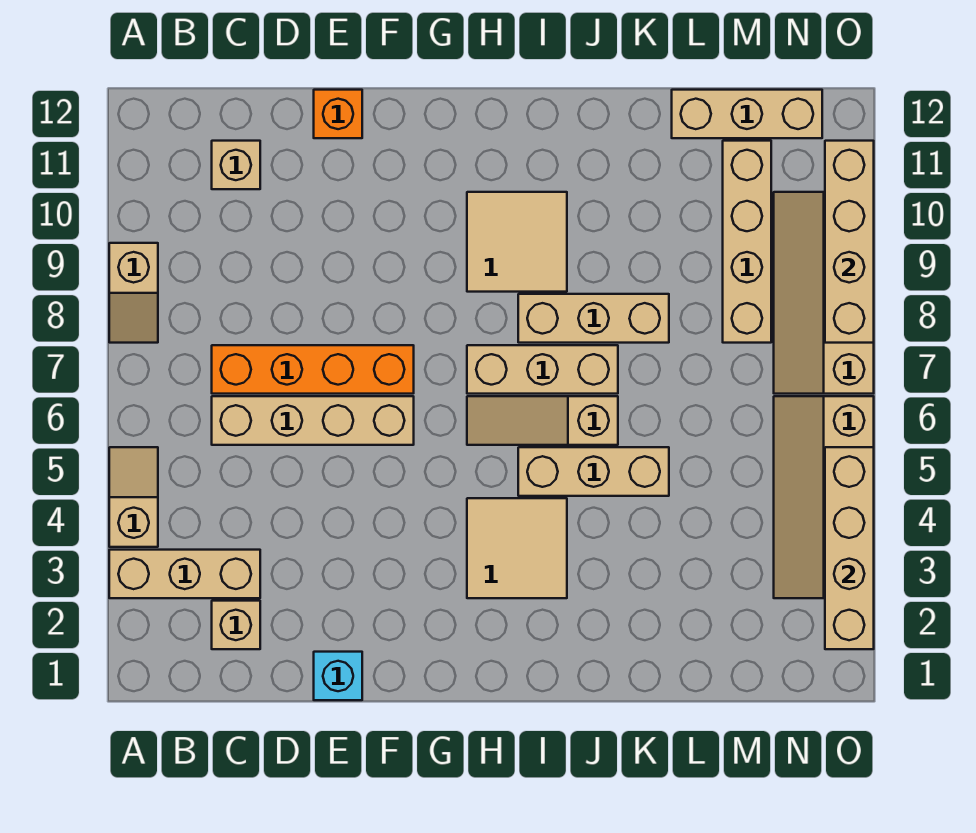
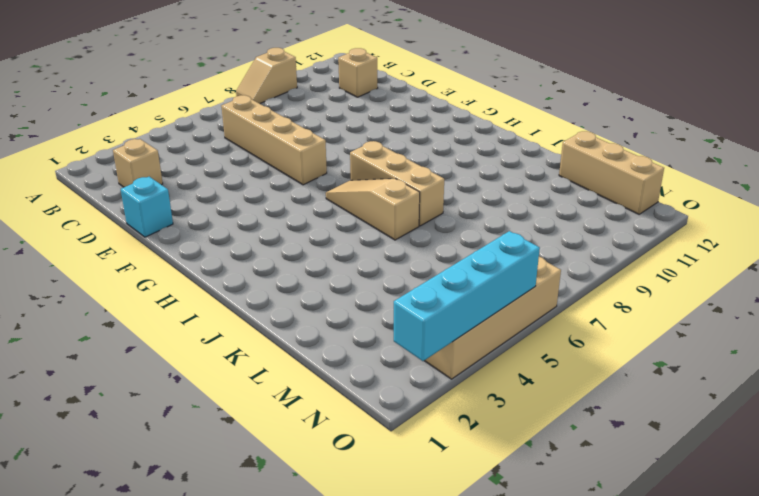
cyan brick O2:O5 level 2 -> tan brick O2:O5 level 2
none -> tan brick A3:C3 level 1
none -> tan slope A4:A5 level 1 top 4
none -> orange brick C7:F7 level 1

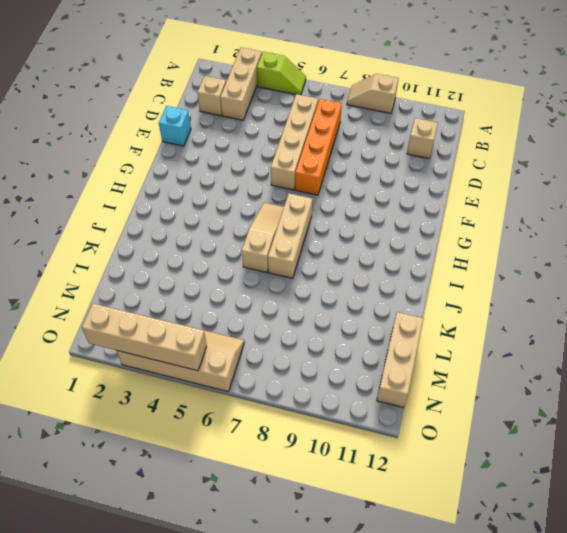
lime slope A4:A5 level 1 top 4 -> tan slope A4:A5 level 1 top 4
none -> orange brick E12 level 1
none -> tan tile H3:I4 level 1
none -> tan tile H9:I10 level 1

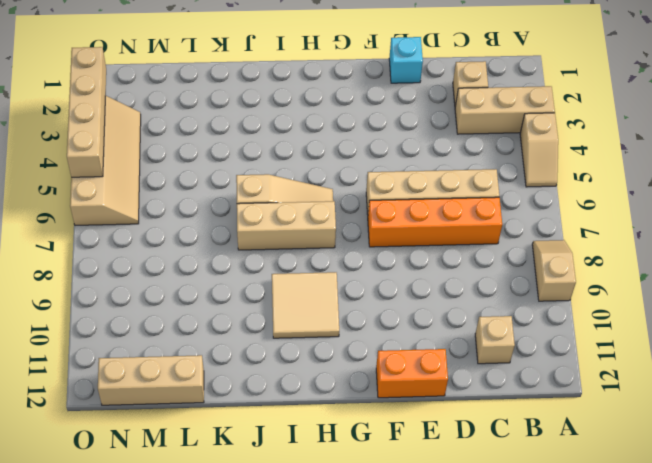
orange brick E12:F12 level 1 -> orange brick E12 level 1
none -> tan tile H3:I4 level 1
none -> tan brick I5:K5 level 1
none -> tan brick I8:K8 level 1

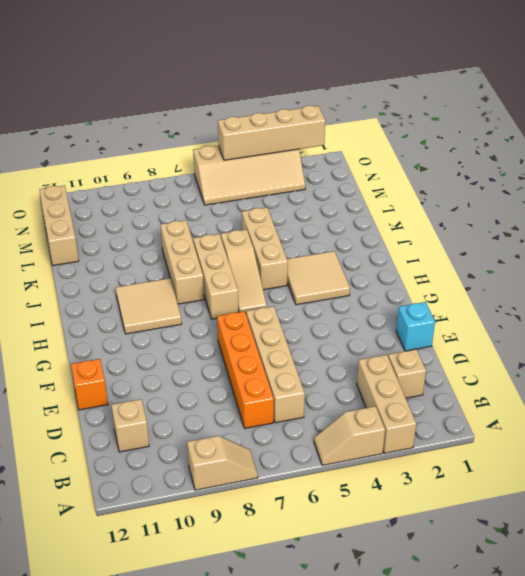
none -> tan brick M8:M11 level 1
none -> tan slope N7:O10 level 1 top O
none -> tan brick O8:O11 level 2

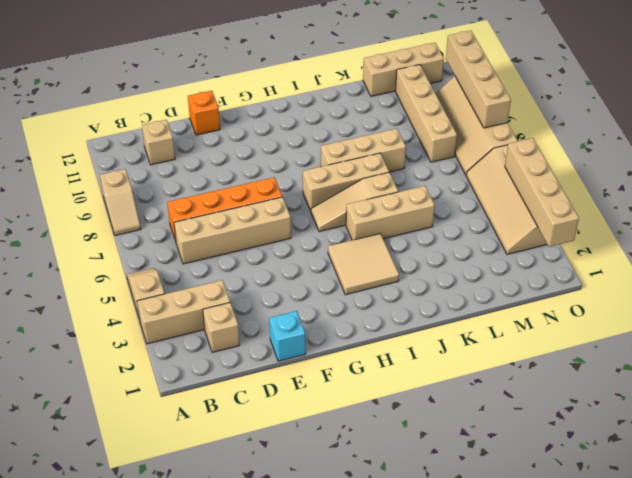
none -> tan tile H9:I10 level 1

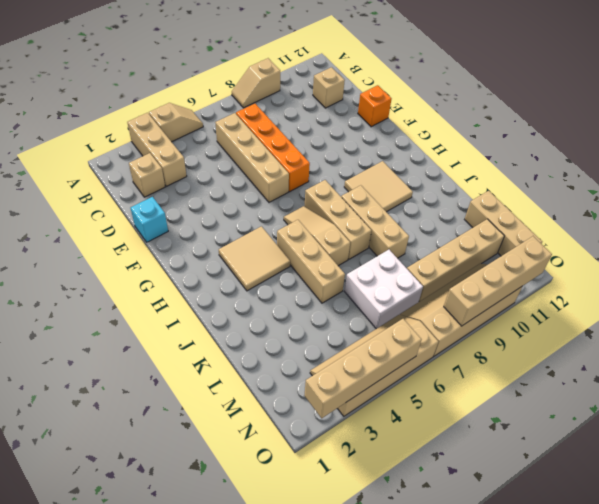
white brick L6:M7 level 1 -> none

